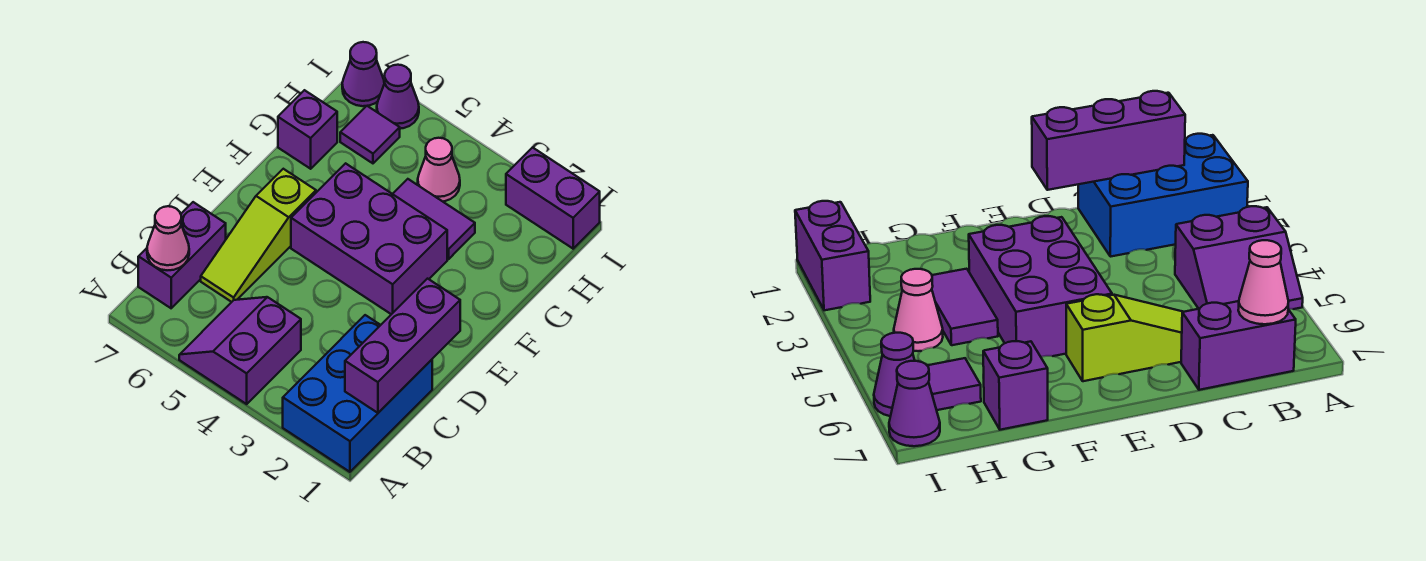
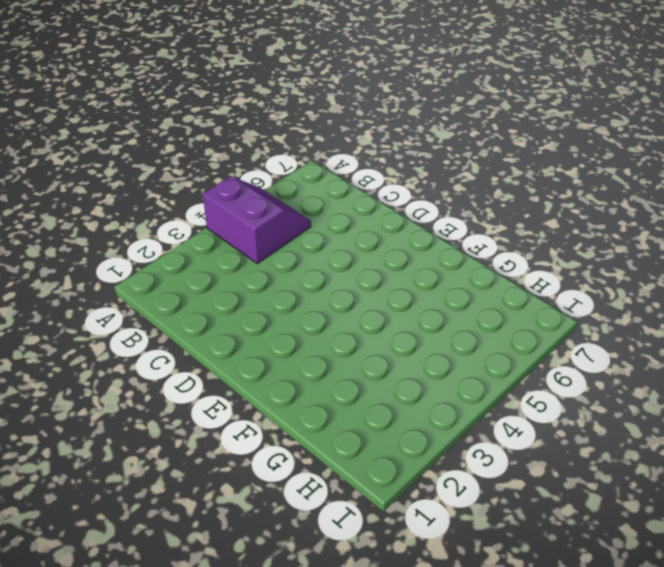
none -> blue brick A1:C2 level 1
none -> purple brick B7:C7 level 1
none -> lime slope C6:E6 level 1 top E

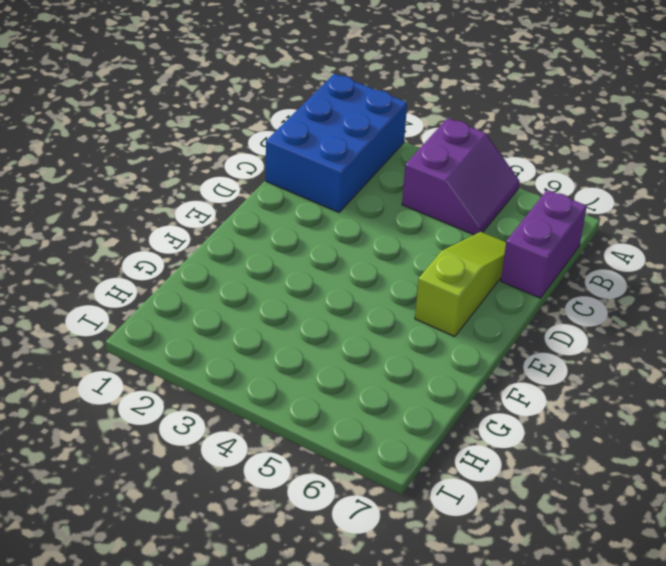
none -> purple brick E3:F5 level 1
none -> purple tile G3:G4 level 1
none -> purple brick G7 level 1

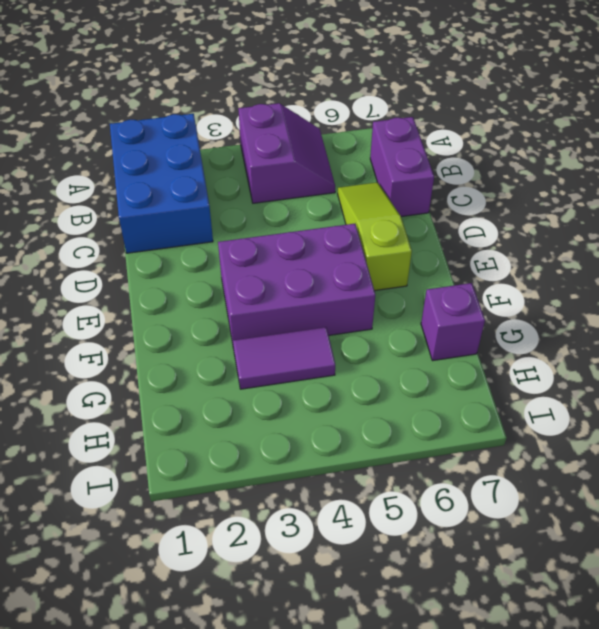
none -> pink cone H4 level 1
none -> purple tile H6 level 1
none -> purple brick I1:I2 level 1

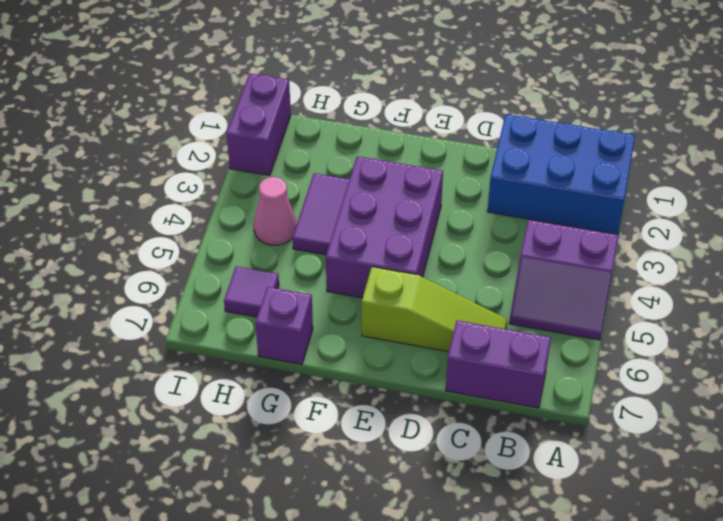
none -> purple cone I6 level 1
none -> purple cone I7 level 1
none -> purple brick B1:D1 level 2

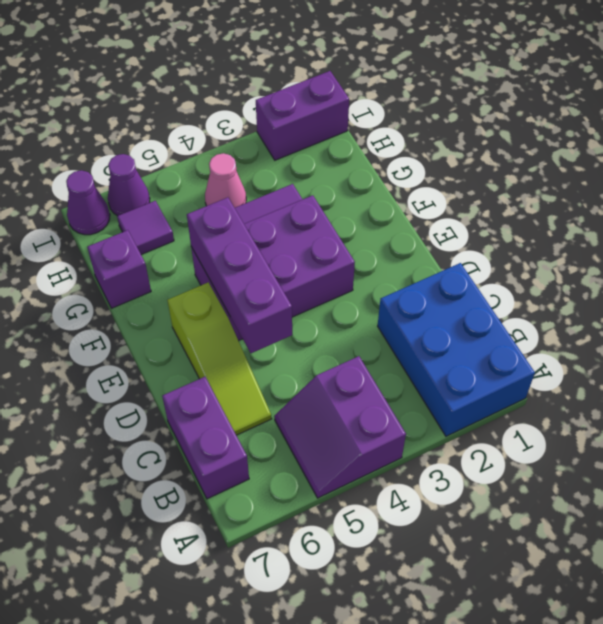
purple brick D5:F5 level 2 -> purple brick B1:D1 level 2
none -> pink cone B7 level 2

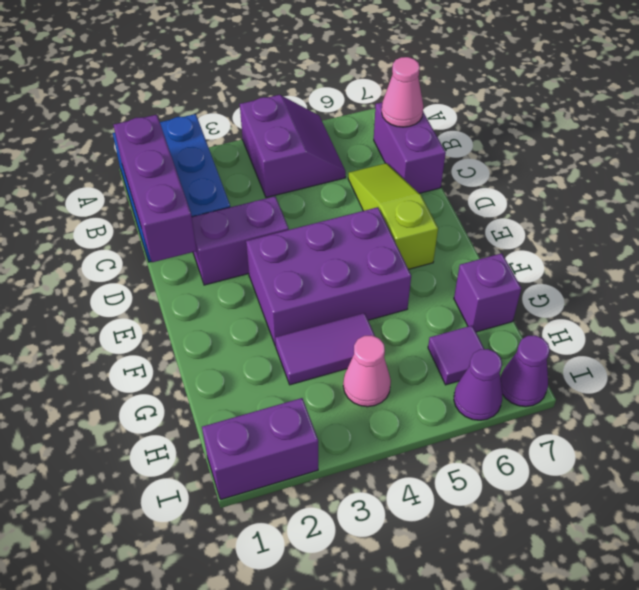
purple brick D2:D3 level 1 -> none

